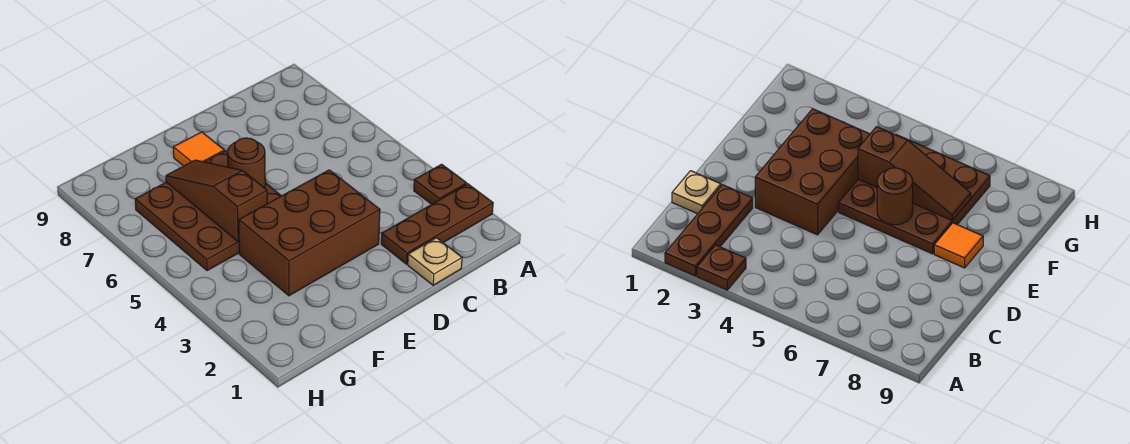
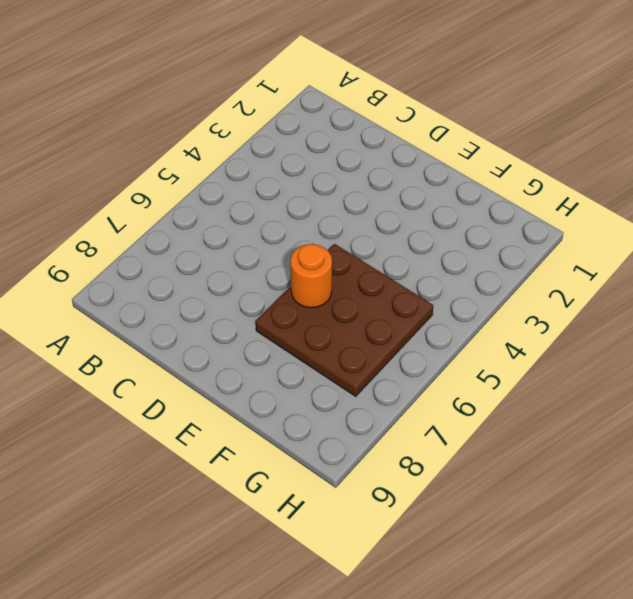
orange round brick E6 level 2 -> brown round brick E6 level 2
none -> brown plate A2:C2 level 1
none -> brown plate A3 level 1

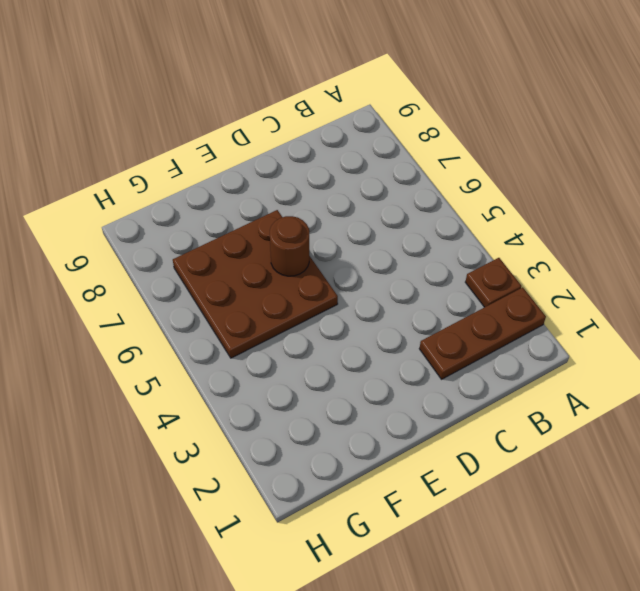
none -> tan plate C1 level 1
none -> brown brick D3:F4 level 1

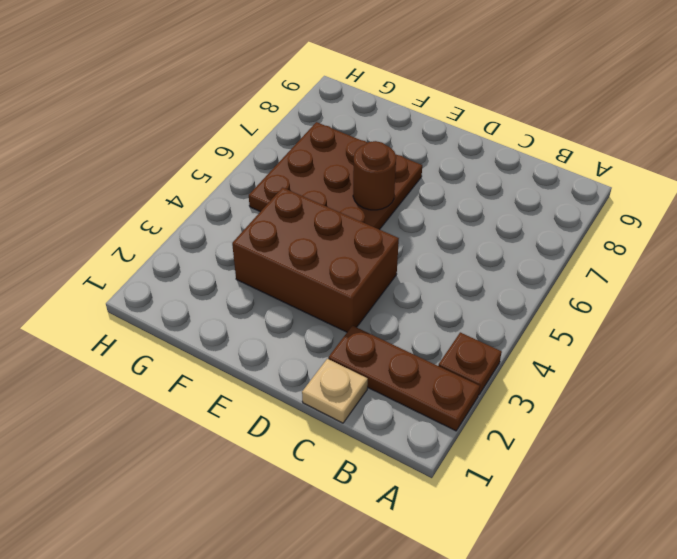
none -> orange tile E8 level 1
none -> brown slope F5:F7 level 2 top 5

